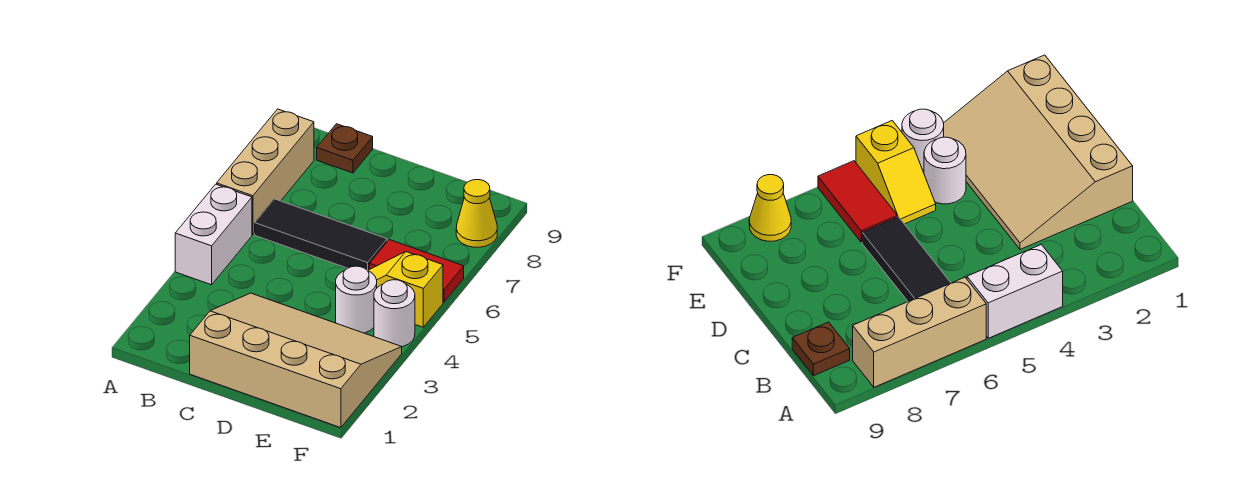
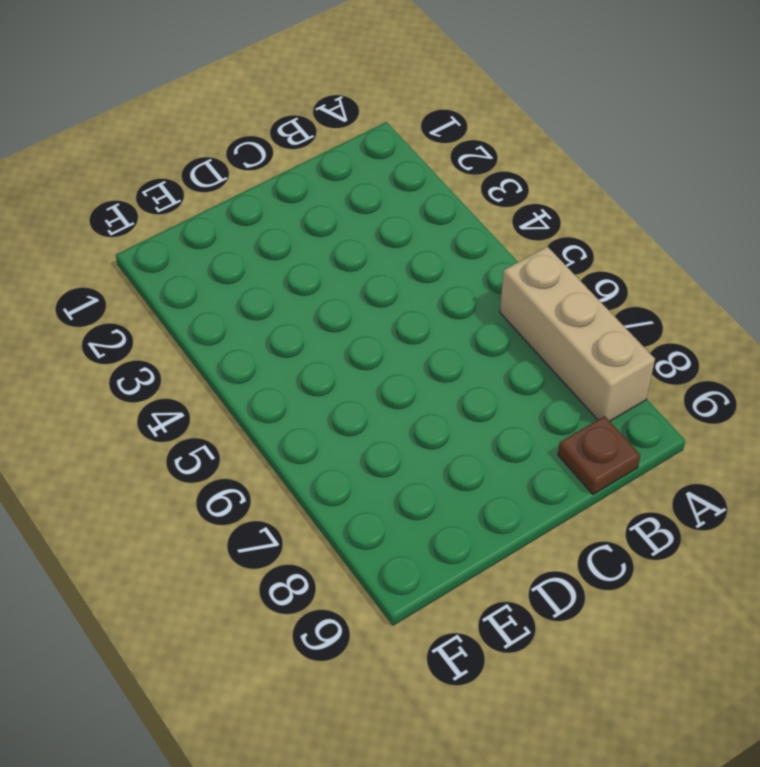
none -> white brick A4:A5 level 1
none -> black tile B6:D6 level 1

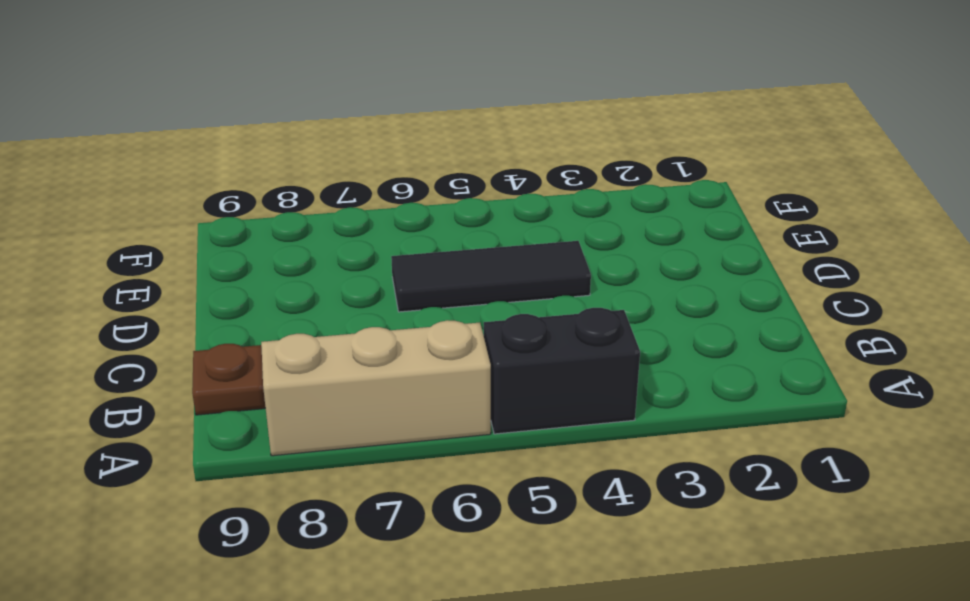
black brick A4:A5 level 1 -> white brick A4:A5 level 1
black tile D4:D6 level 1 -> black tile B6:D6 level 1
none -> tan slope C1:F3 level 1 top 1
none -> white round brick E4 level 1

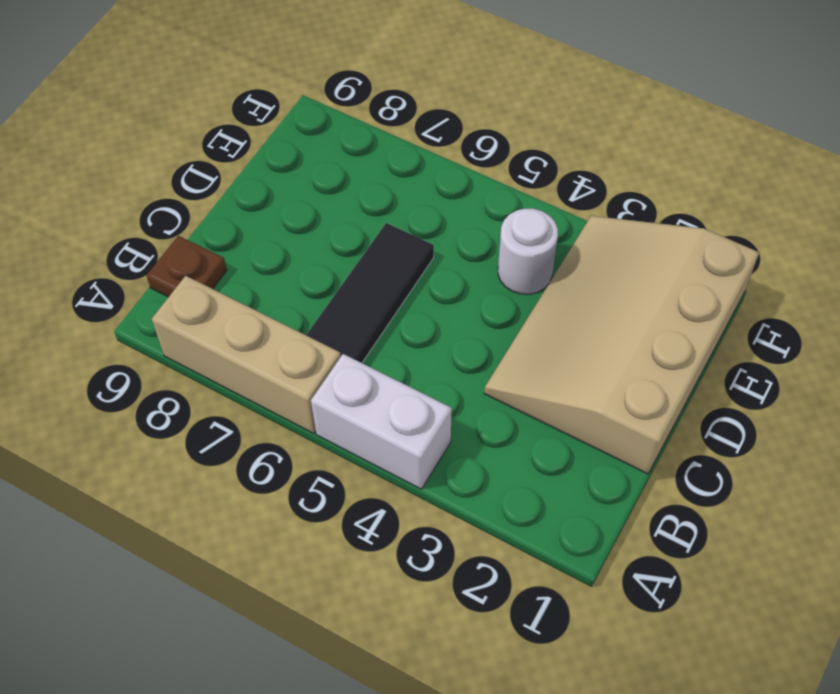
none -> yellow slope E5:F5 level 1 top F
none -> red tile E6:F6 level 1

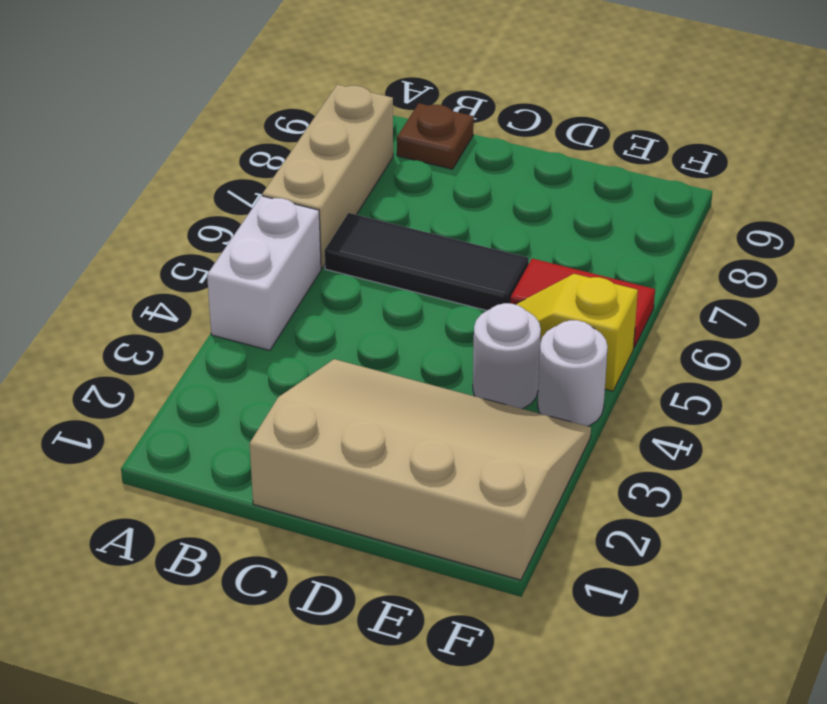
none -> yellow cone F8 level 1

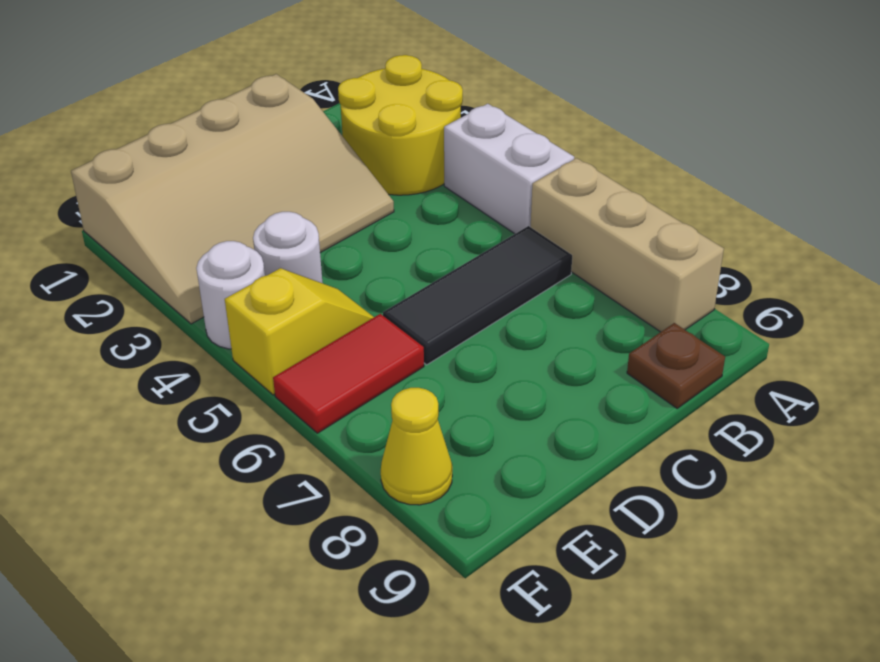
yellow round brick A2:B3 level 1 -> none

